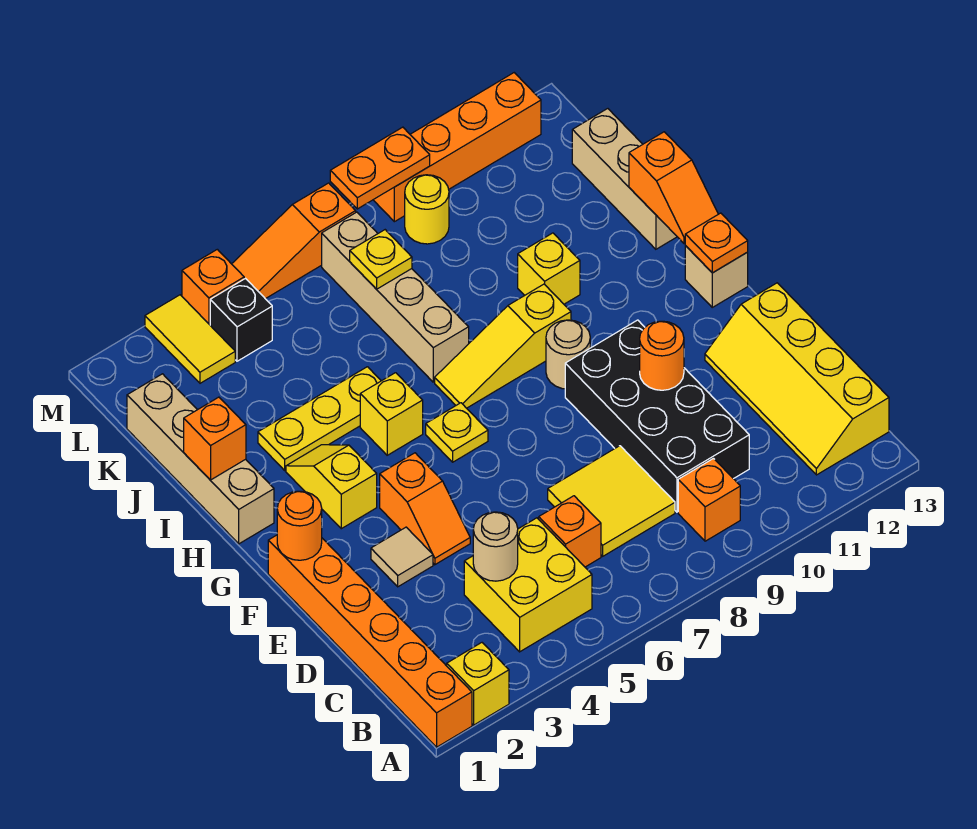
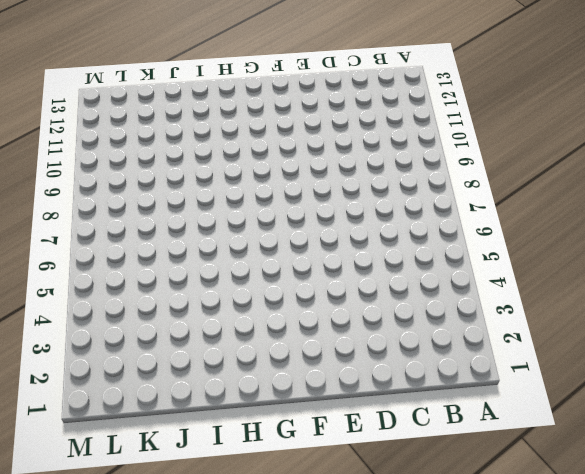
none -> orange brick A1:F1 level 1
none -> yellow brick A2 level 1
none -> yellow brick B4:C5 level 1
none -> orange brick B9 level 1

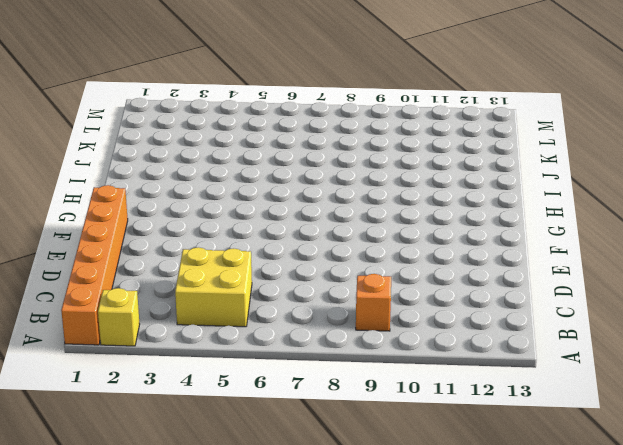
none -> yellow slope B12:E13 level 1 top 13
none -> orange brick C6 level 1
none -> yellow tile C7:D8 level 1
none -> black brick C9:F10 level 1

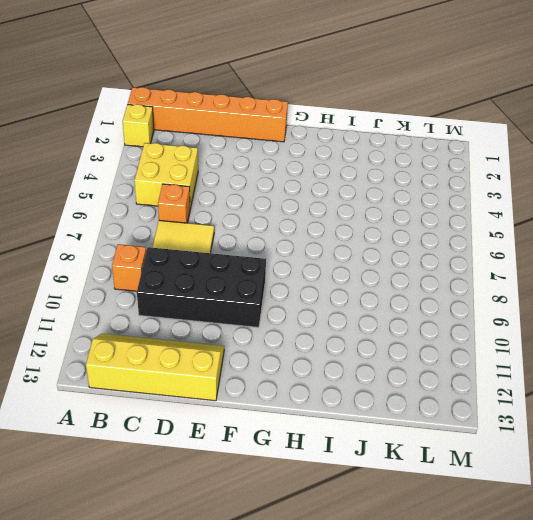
none -> tan tile E3 level 1
none -> orange slope E4:F4 level 1 top F
none -> yellow slope G3:H3 level 1 top G
none -> yellow plate G6 level 1

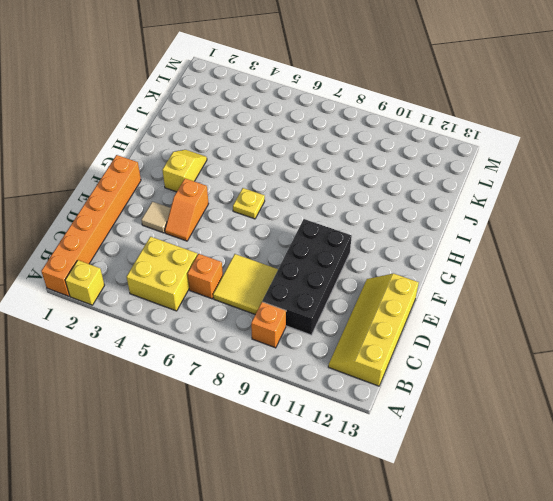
none -> tan round brick G9 level 1
none -> tan brick G13 level 1
none -> tan brick H1:K1 level 1
none -> yellow brick H5 level 1

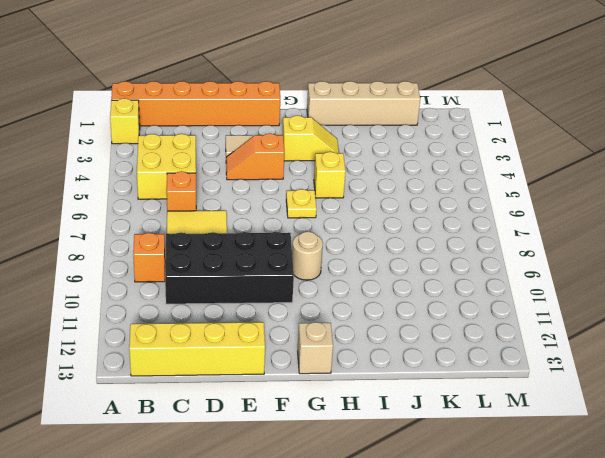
none -> yellow slope H7:H9 level 1 top 9
none -> yellow plate I3:I5 level 1
none -> tan brick I7:L7 level 1
none -> yellow brick I10 level 1

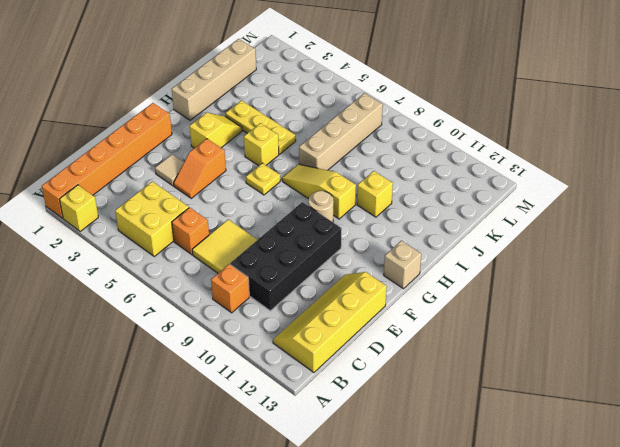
none -> tan brick I13:K13 level 1
none -> yellow tile L3:M3 level 1
none -> black brick L4 level 1
none -> yellow round brick L9 level 1

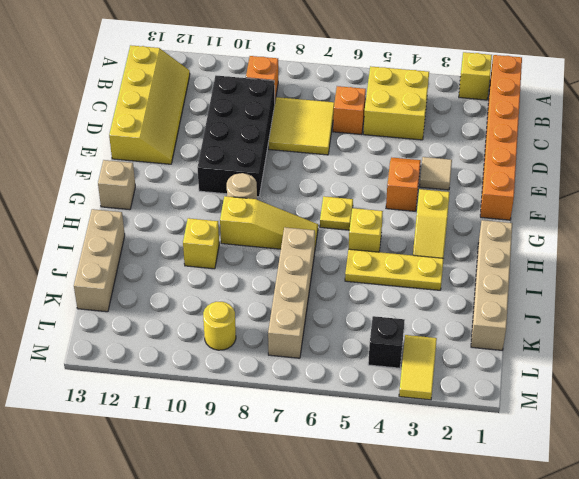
none -> orange brick M4 level 1
none -> orange slope M5:M7 level 1 top 7
none -> orange brick M9:M12 level 1
none -> tan round brick C4 level 2

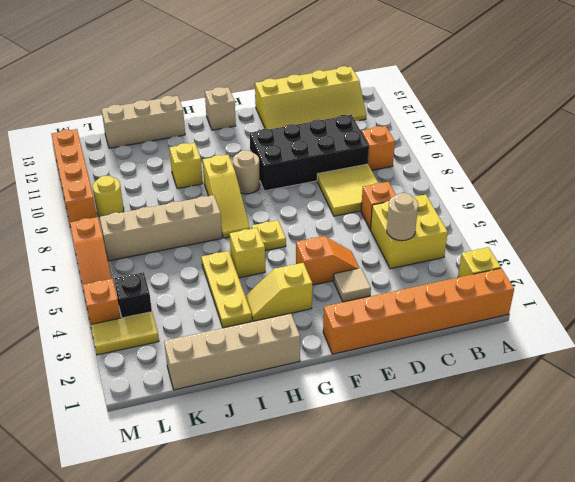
none -> orange round brick E10 level 2
none -> orange round brick F1 level 2
none -> orange plate G13 level 2
none -> orange slope H13:I13 level 2 top I

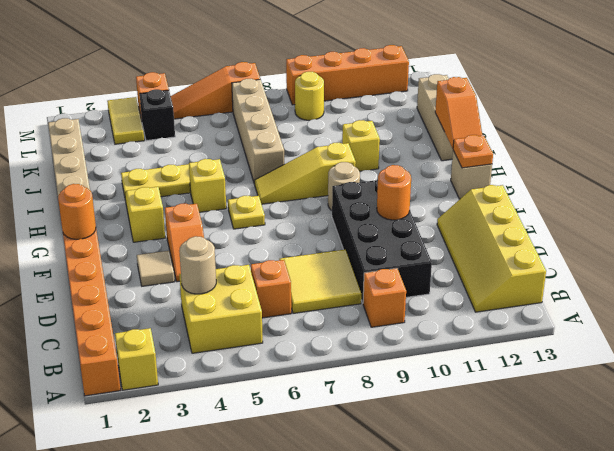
none -> orange brick I1 level 2
none -> yellow plate K7 level 2
none -> orange plate M8:M9 level 2

